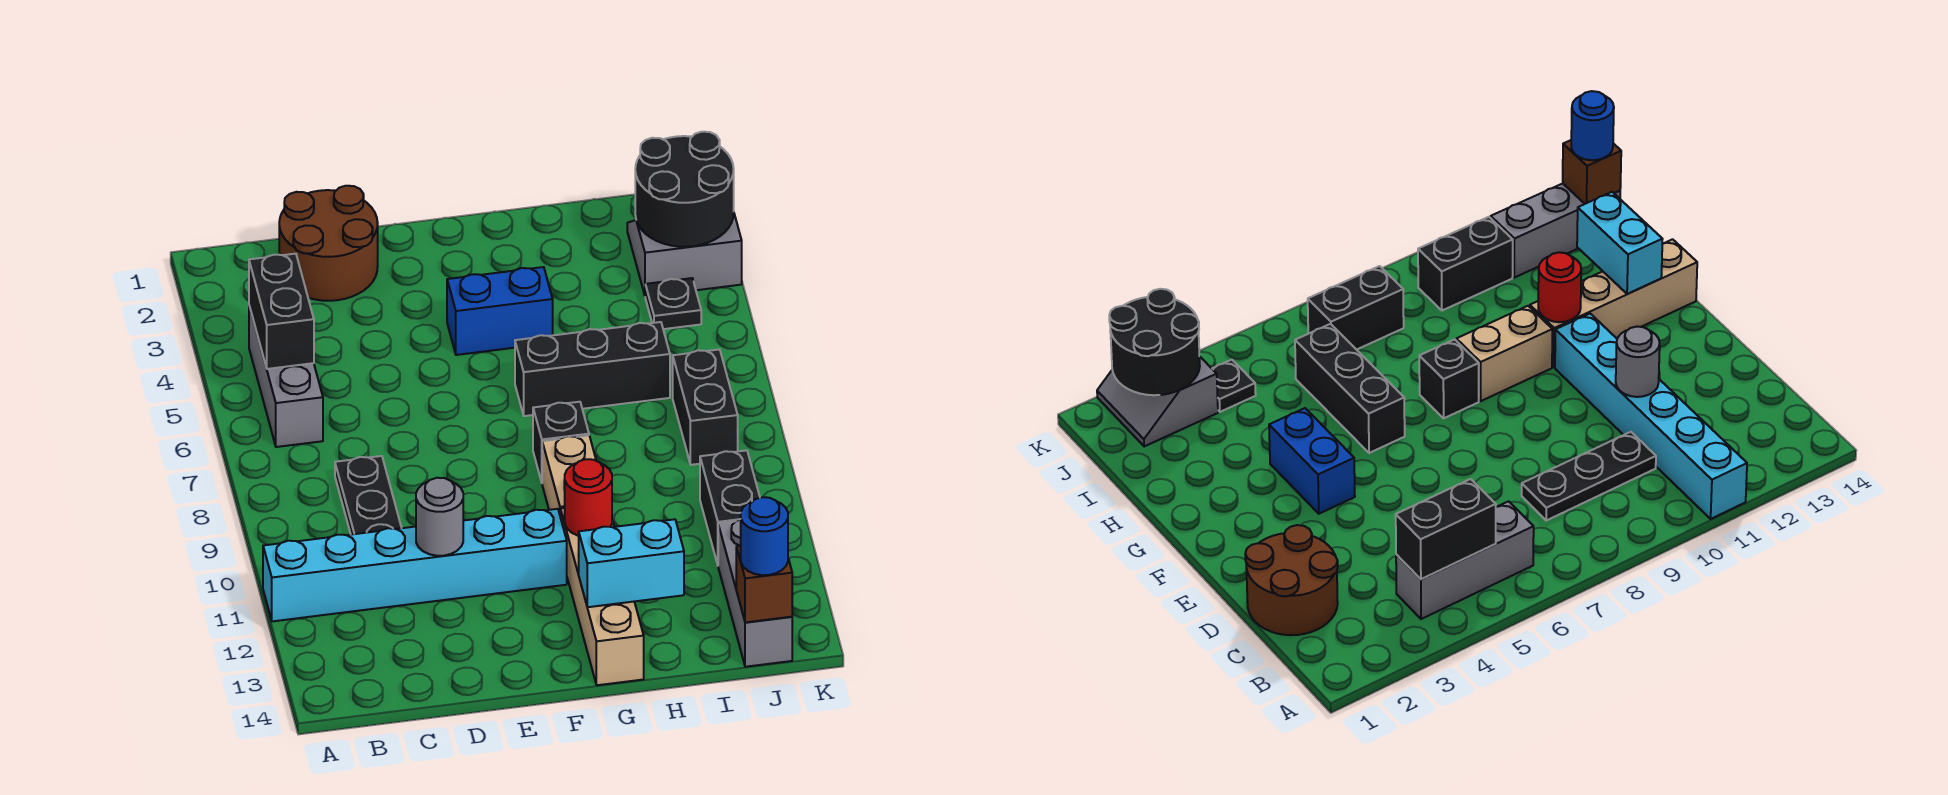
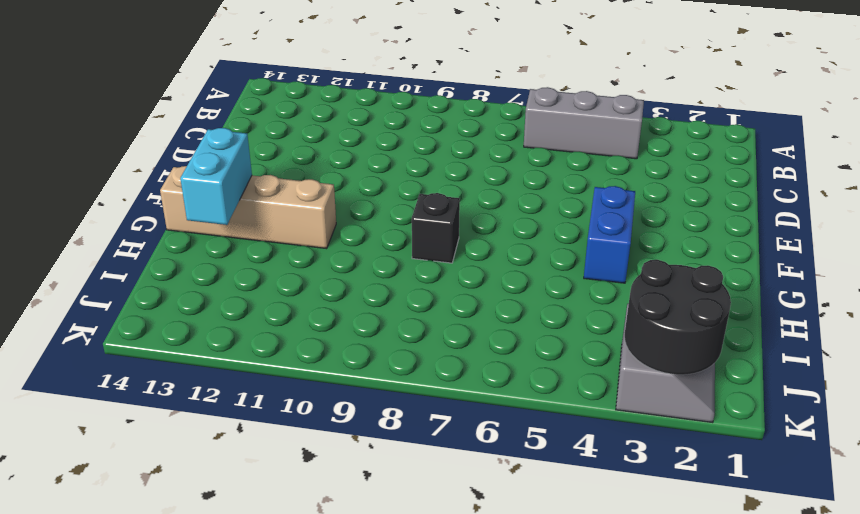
none -> cyan brick A11:F11 level 1
none -> brown round brick C1:D2 level 1
none -> black plate C8:C10 level 1

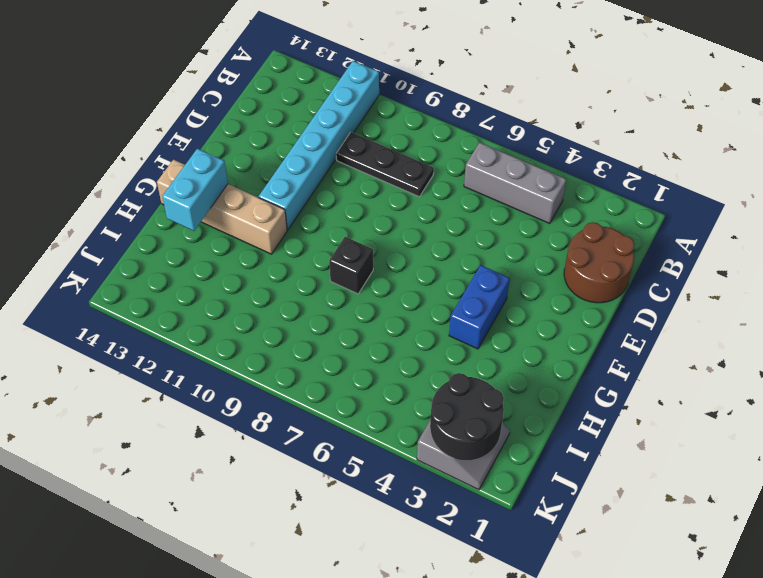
none -> black brick G6:I6 level 1
none -> tan brick G9:G10 level 1
none -> black plate J4 level 1

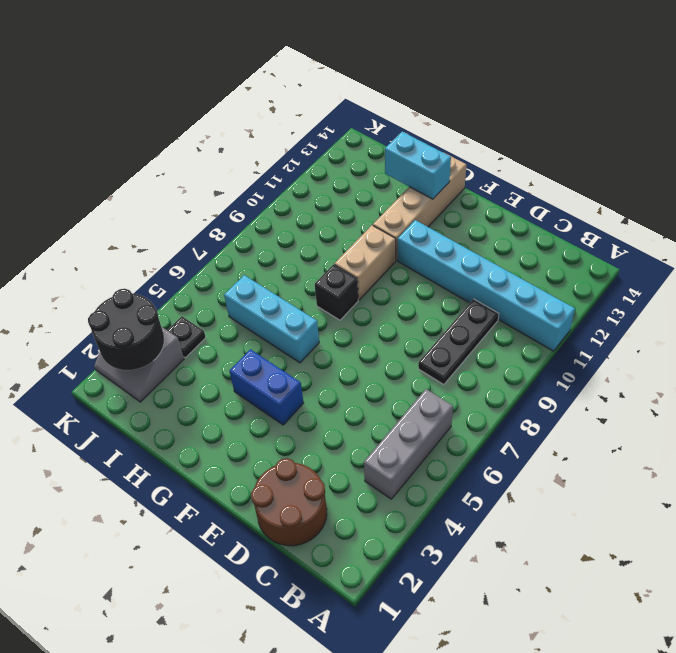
cyan brick G6:I6 level 1 -> black brick G6:I6 level 1
none -> black brick J7:J8 level 1
none -> black brick J10:J11 level 1
none -> grey brick J12:J14 level 1

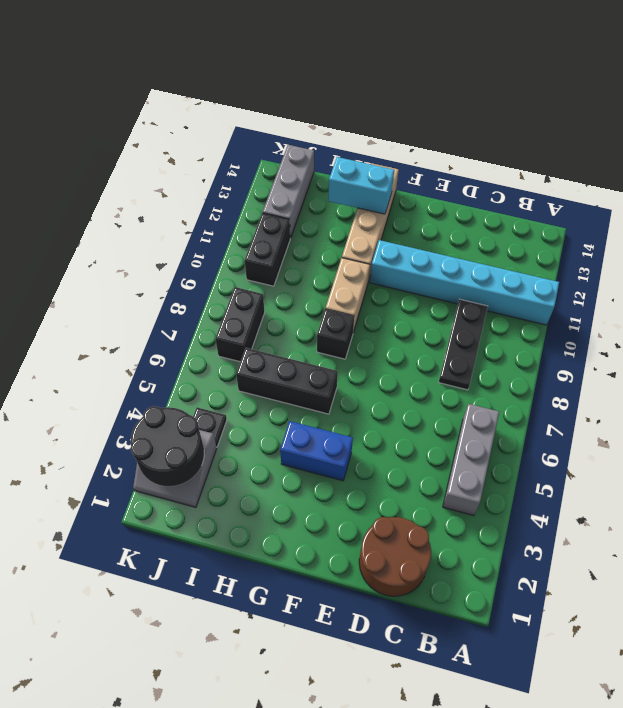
none -> black brick B4:B5 level 2
none -> grey round brick D11 level 2
none -> red round brick G11 level 2

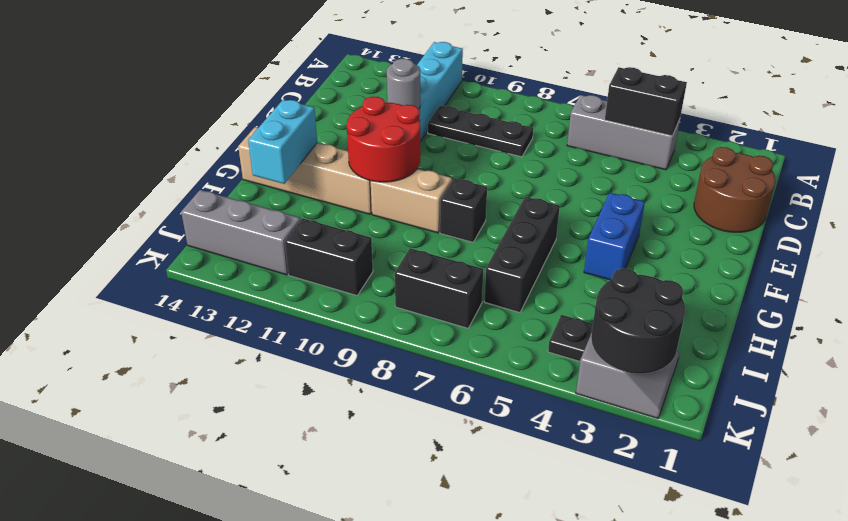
red round brick F10:G11 level 2 -> red round brick G11 level 2
none -> brown brick J14 level 2
none -> blue round brick J14 level 3

